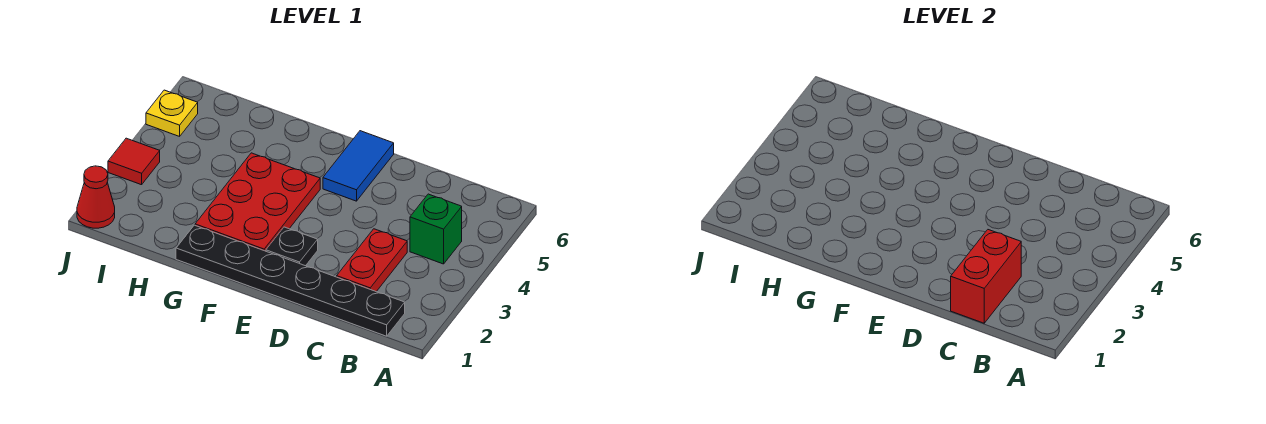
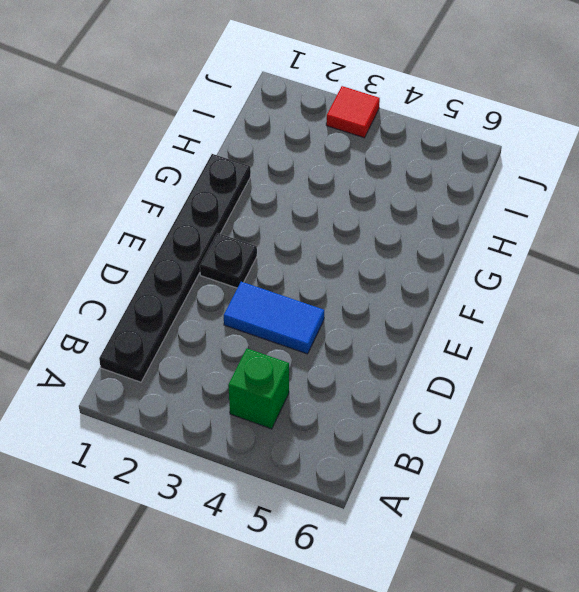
blue tile D3:D4 level 1 -> blue tile E5:E6 level 1
none -> red plate C2:C3 level 1
none -> red plate F2:G4 level 1

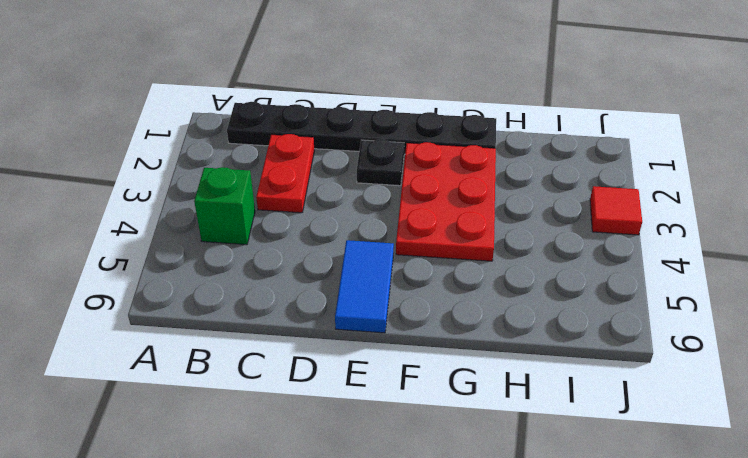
none -> red cone J1 level 1
none -> yellow plate J5 level 1

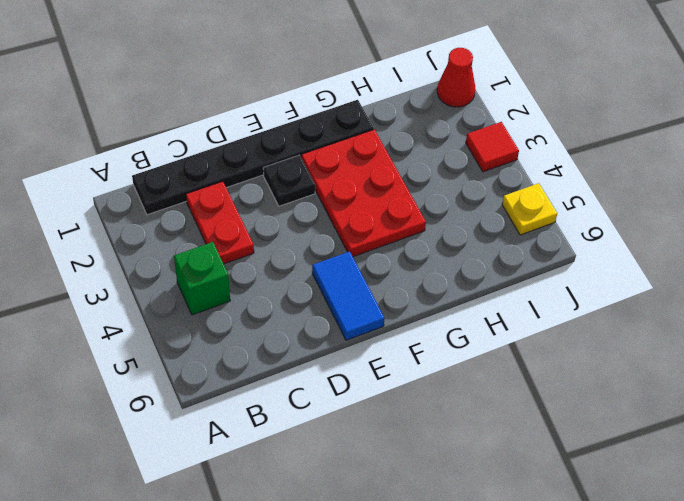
none -> red brick C1:C2 level 2

